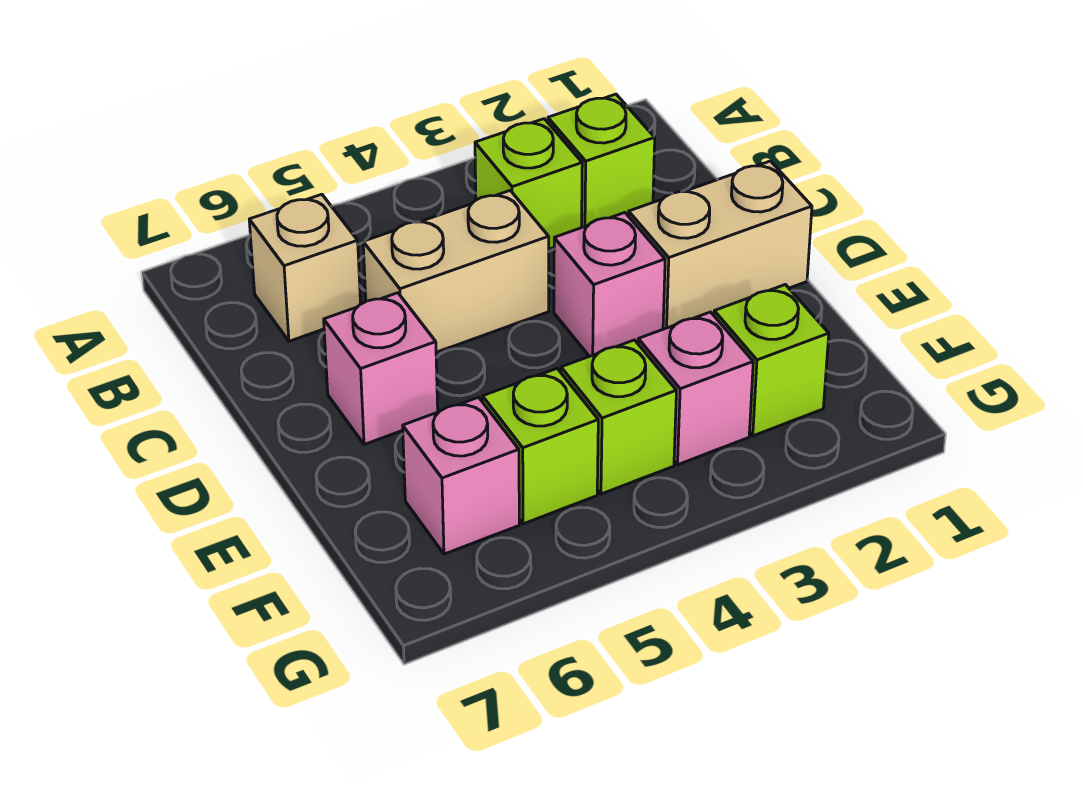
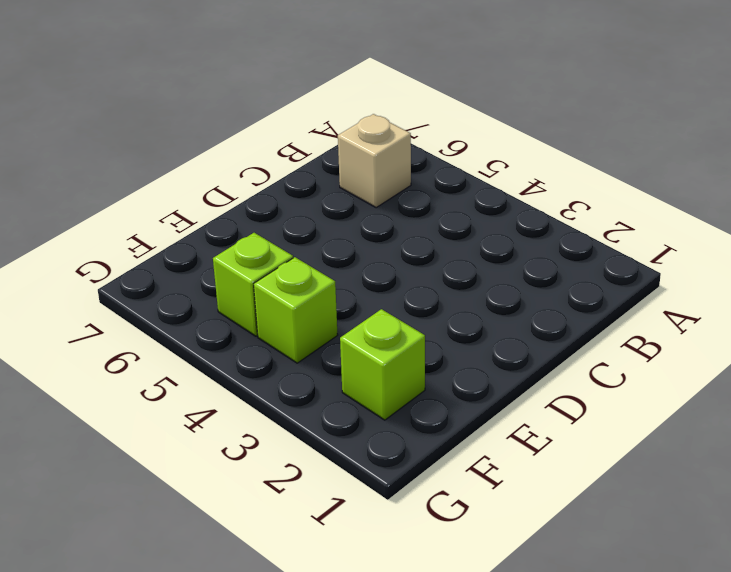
none -> lime brick B2 level 1
none -> lime brick B3 level 1
none -> tan brick C4:C5 level 1

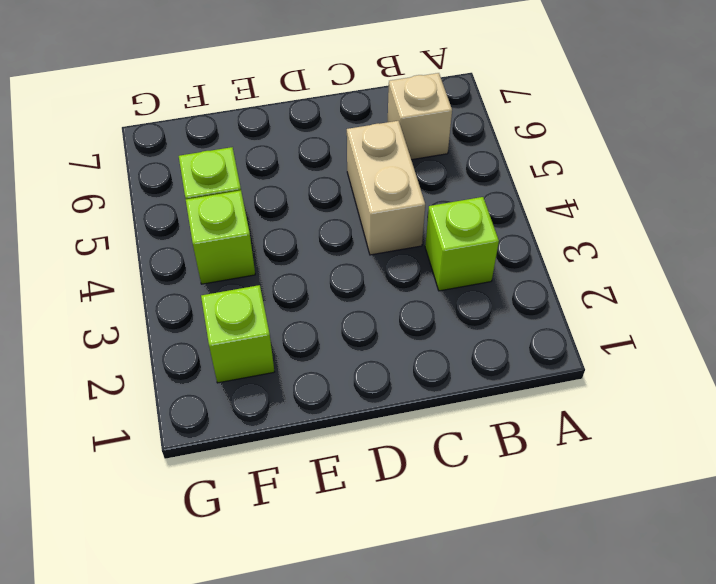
none -> lime brick B2 level 1
none -> tan brick D1:D2 level 1
none -> pink brick D3 level 1

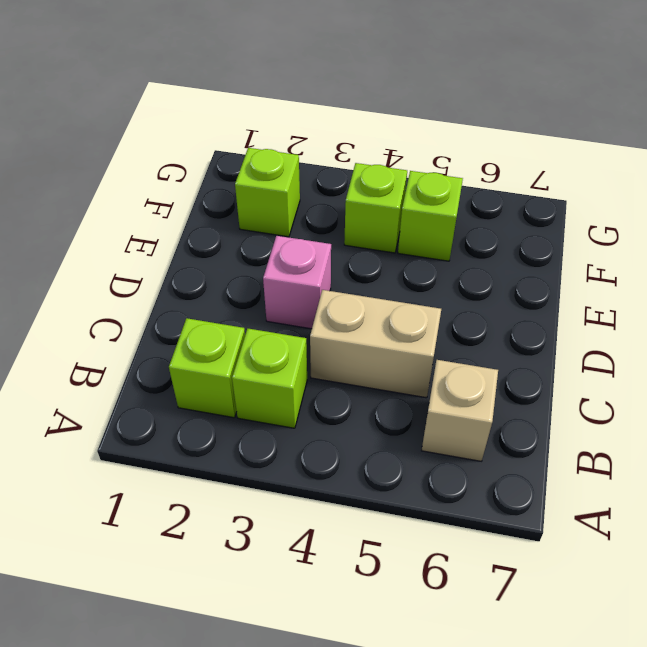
none -> tan brick D1:D2 level 1
none -> pink brick D6 level 1
none -> pink brick F3 level 1

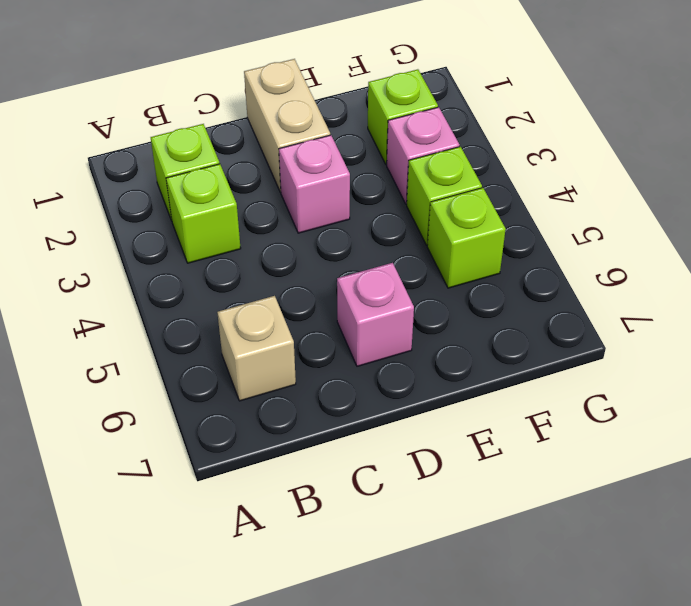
none -> tan brick C4:C5 level 1
none -> pink brick F6 level 1

